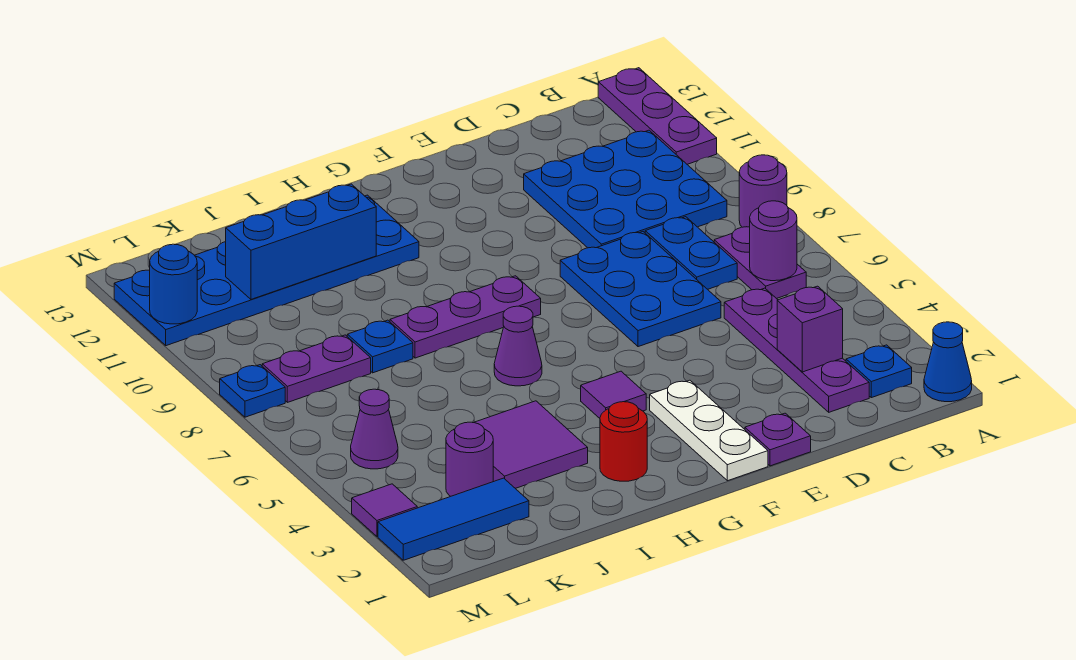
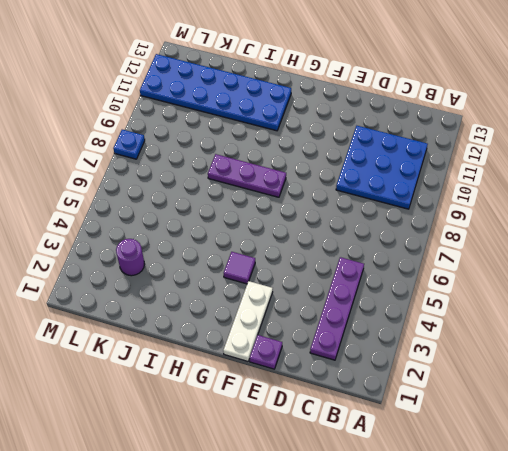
none -> blue cone A1 level 1
none -> purple round brick A8 level 1
none -> purple plate A11:A13 level 1

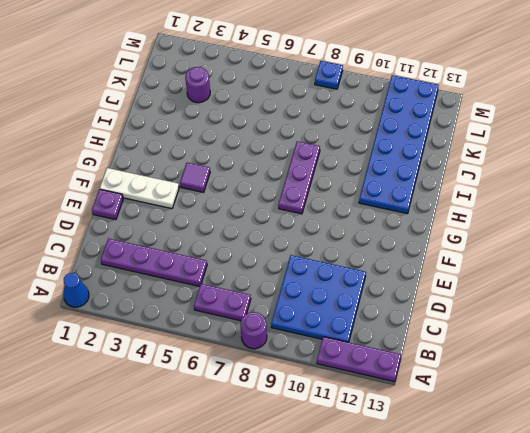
none -> blue plate B2 level 1
none -> blue plate C7:C8 level 1
none -> blue plate D6:E8 level 1

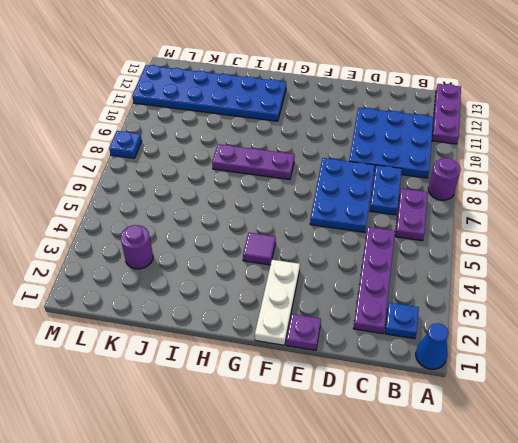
none -> red round brick H2 level 1
none -> purple cone H6 level 1
none -> purple tile I3:J4 level 1

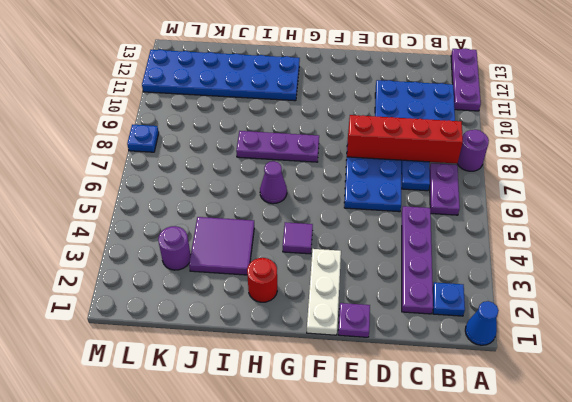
red brick B8:E8 level 2 -> none
none -> blue plate J8 level 1
none -> blue tile K2:M2 level 1
none -> purple plate K8:L8 level 1

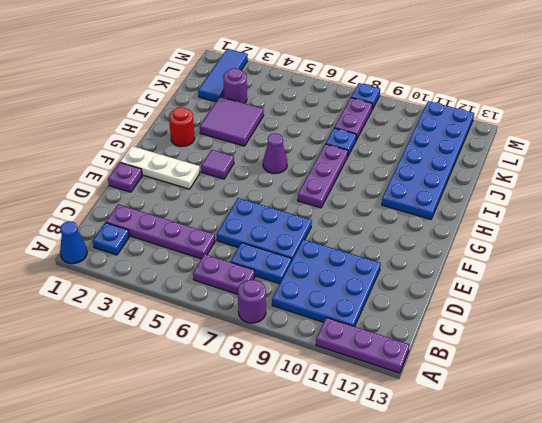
none -> purple cone L5 level 1
none -> purple tile M3 level 1
none -> purple round brick B6 level 2

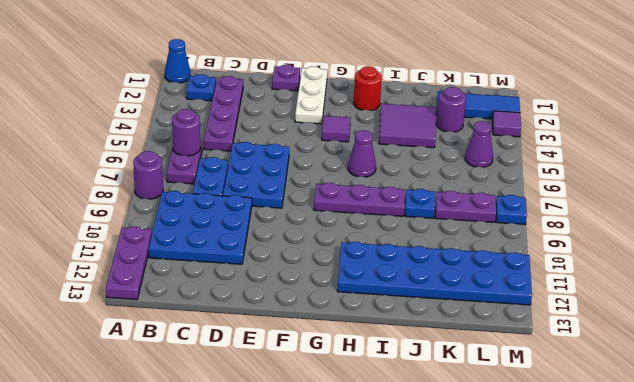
none -> purple brick C3 level 2
none -> blue brick I11:K11 level 2
none -> blue round brick M11 level 2

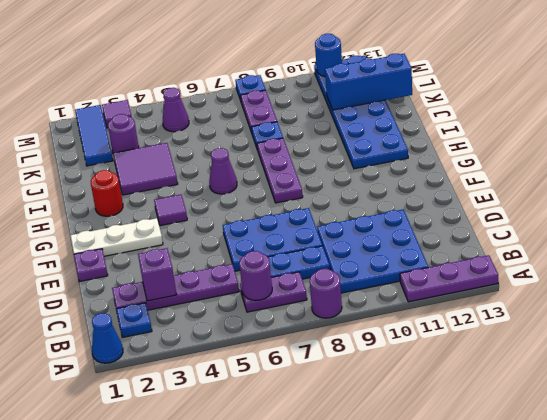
blue brick K11:K13 level 2 -> blue brick I11:K11 level 2

